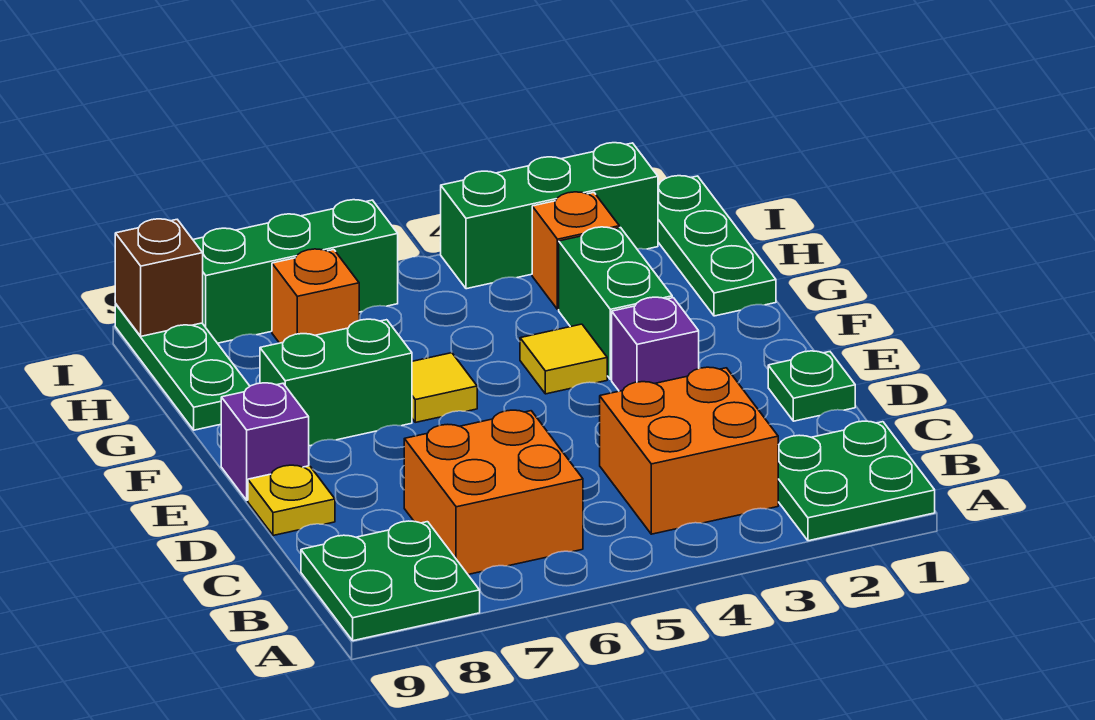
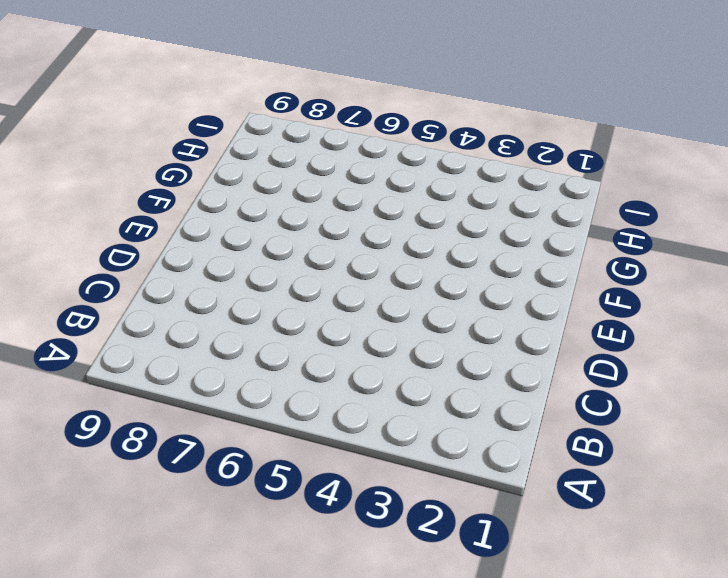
none -> green plate A1:B2 level 1
none -> green plate A8:B9 level 1
none -> orange brick B3:C4 level 1

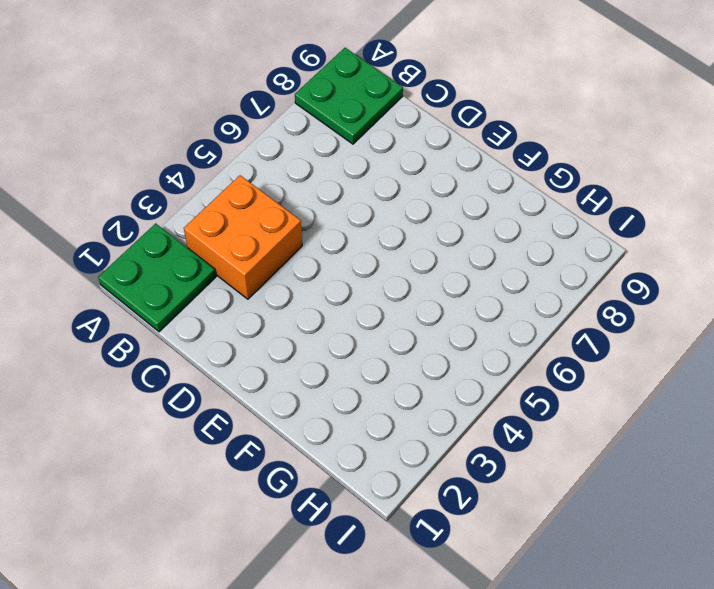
none -> orange brick B6:C7 level 1
none -> green plate D1 level 1
none -> yellow plate D9 level 1

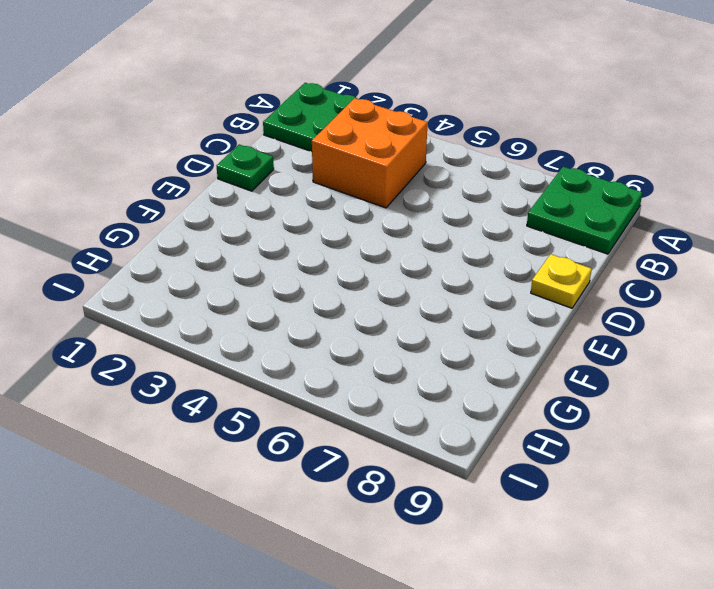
none -> orange brick B6:C7 level 1
none -> purple brick E3 level 1
none -> purple brick E9 level 1

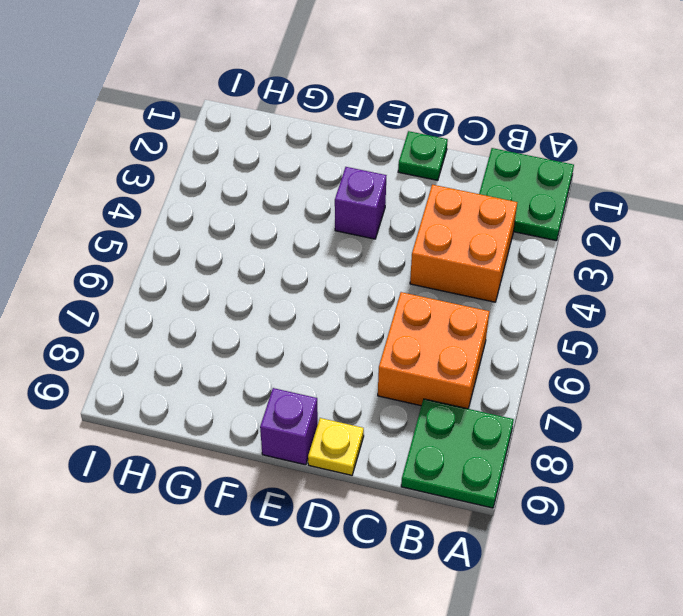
none -> green brick F3:G3 level 1
none -> yellow tile F4 level 1
none -> yellow tile F6 level 1

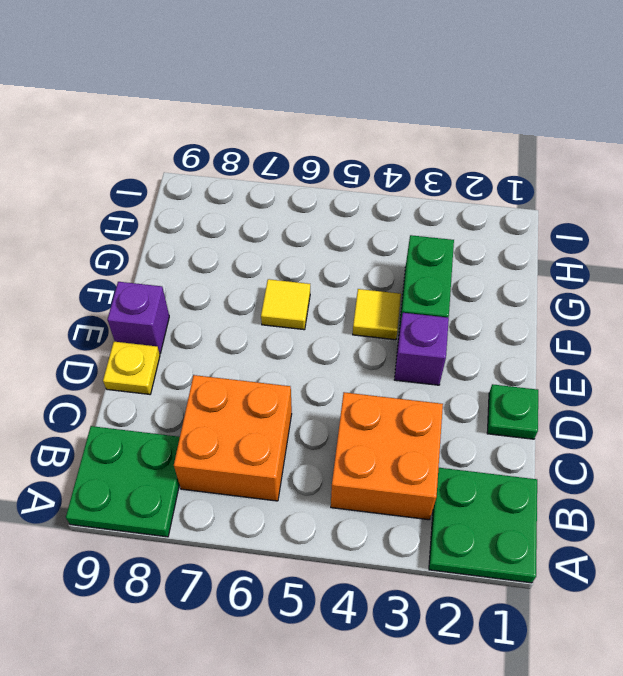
none -> green brick F7:F8 level 1
none -> green plate G1:I1 level 1
none -> green plate G9:I9 level 1

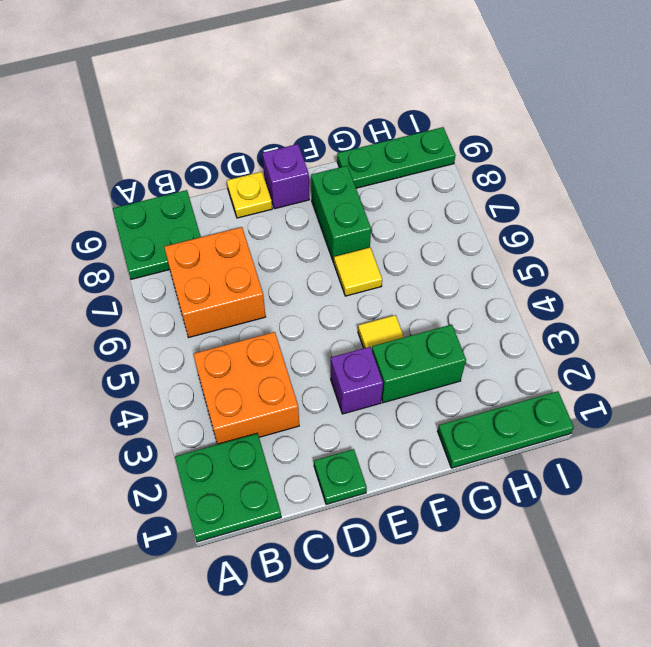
none -> orange brick H3 level 1
none -> orange brick H7 level 1
none -> green brick I2:I4 level 1

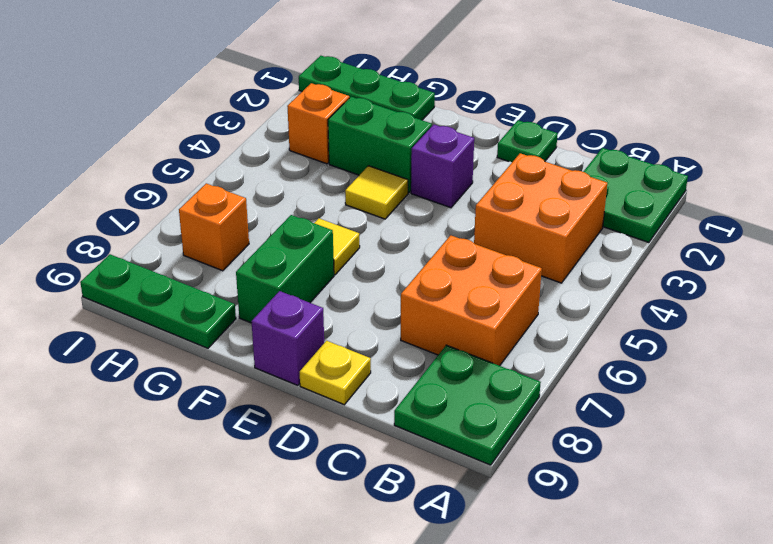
none -> green brick I2:I4 level 1
none -> green brick I6:I8 level 1
none -> brown brick I9 level 2

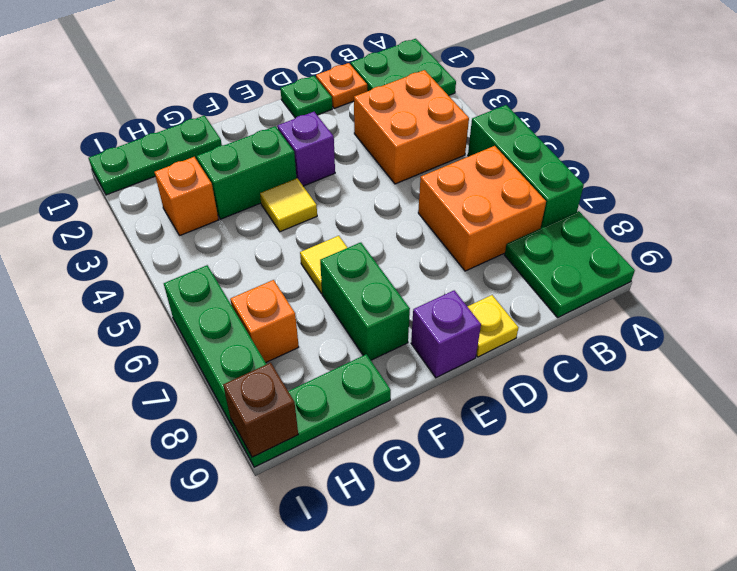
green brick A5:A7 level 1 -> green brick I2:I4 level 1
orange plate C1 level 1 -> none

